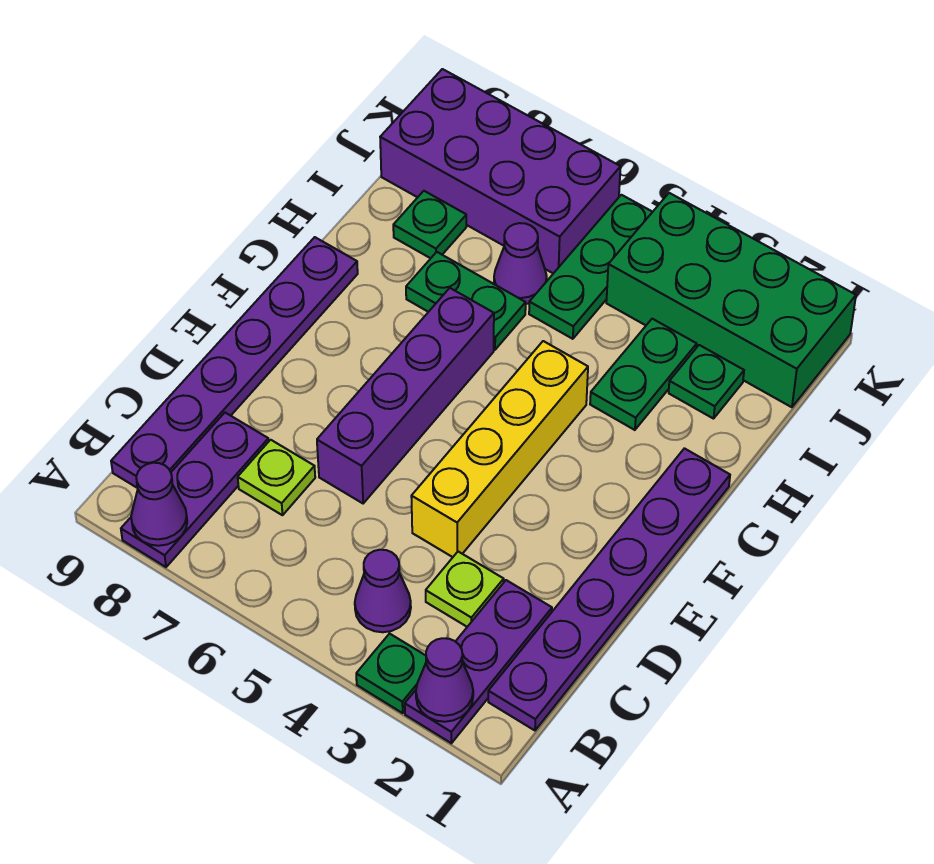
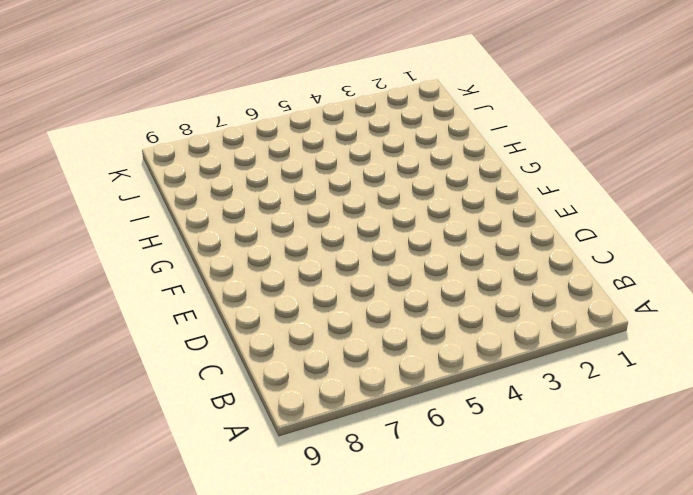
none -> purple plate A2:C2 level 1
none -> green plate A3 level 1
none -> purple plate A8:C8 level 1

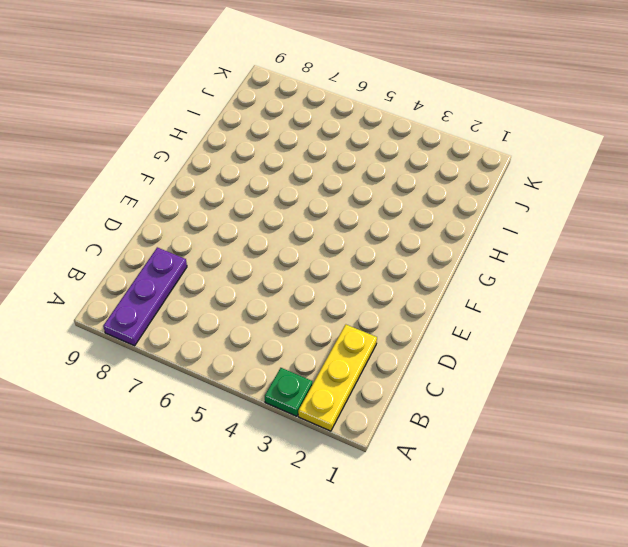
yellow plate A2:C2 level 1 -> purple plate A2:C2 level 1
none -> purple plate B1:G1 level 1
none -> purple cone B4 level 1
none -> purple plate B9:G9 level 1

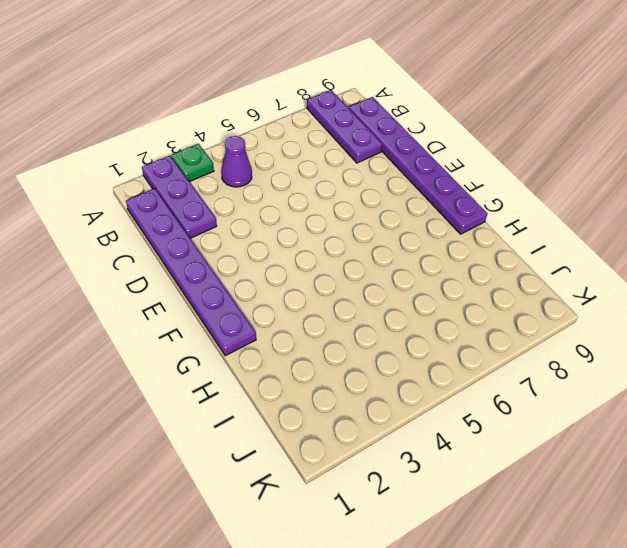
none -> lime plate C3 level 1
none -> lime plate C7 level 1
none -> yellow brick D4:G4 level 1

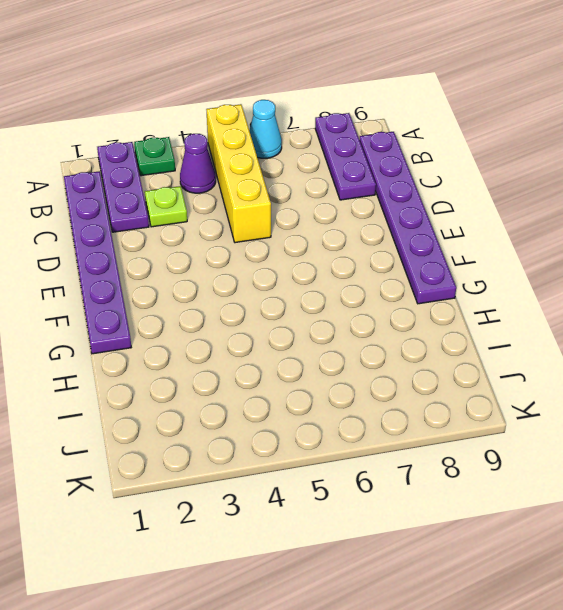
yellow brick A5:D5 level 1 -> yellow brick D4:G4 level 1
cyan cone A6 level 1 -> none
none -> lime plate C7 level 1
none -> purple brick D6:G6 level 1
none -> green plate H3:I3 level 1

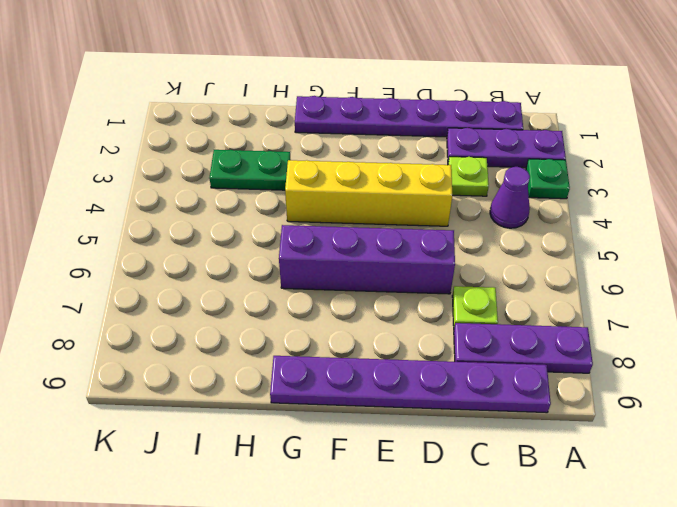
none -> green plate H6:H7 level 1
none -> green plate I2 level 1
none -> green plate I5:K5 level 1

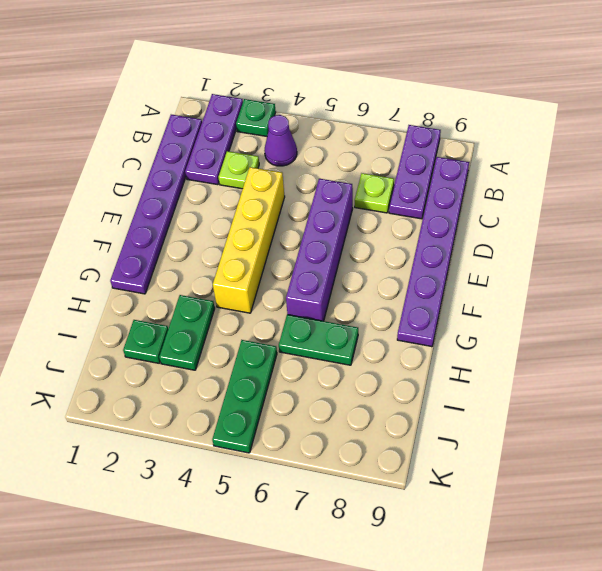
none -> purple cone I6 level 1
none -> green plate I8 level 1
none -> green brick J1:K4 level 1

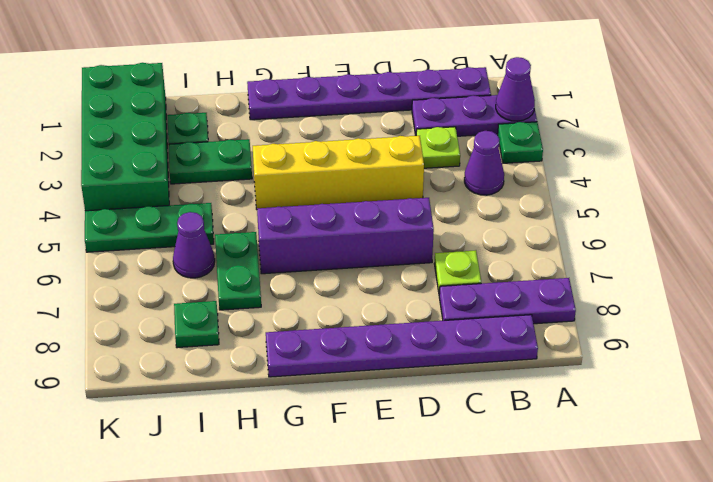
none -> purple brick J6:K9 level 1
none -> purple cone A8 level 2

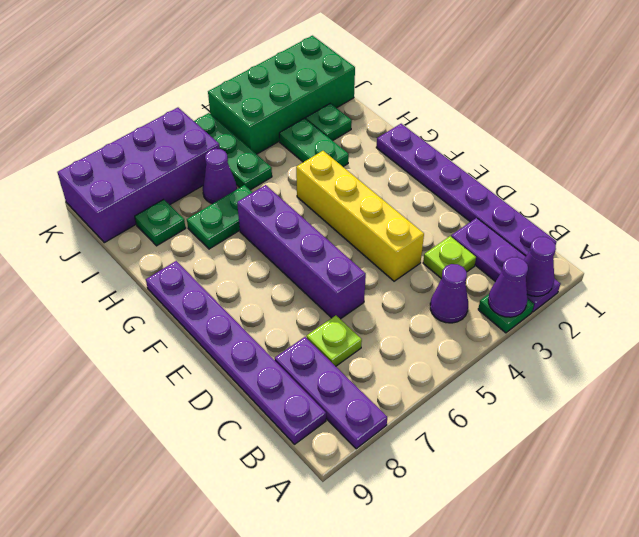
purple cone A3 level 2 -> purple cone A8 level 2

